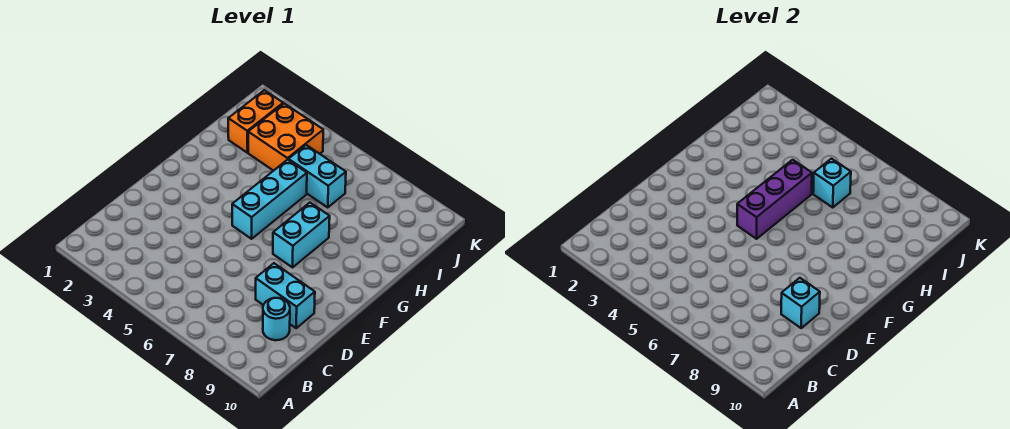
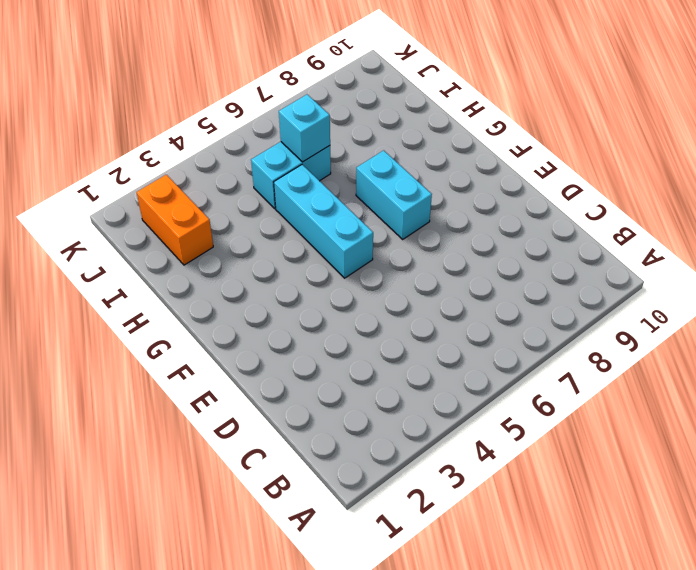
none -> cyan round brick C9 level 1
none -> cyan brick D8:D9 level 1

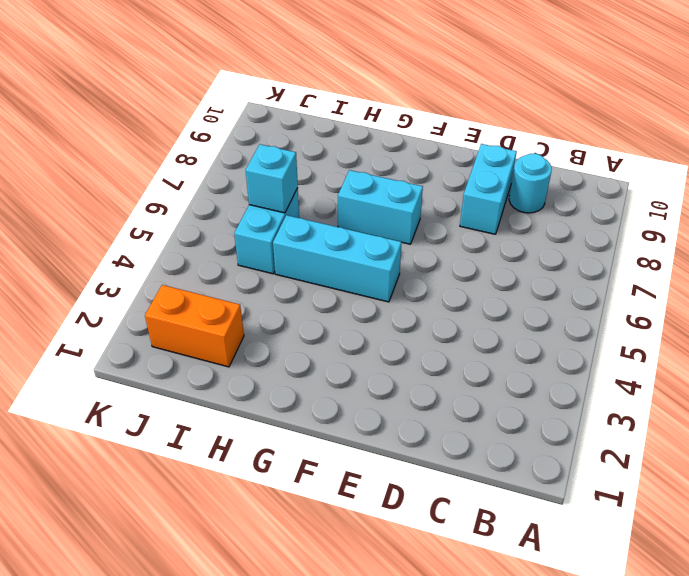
none -> orange brick I3:J4 level 1
none -> cyan brick D9 level 2

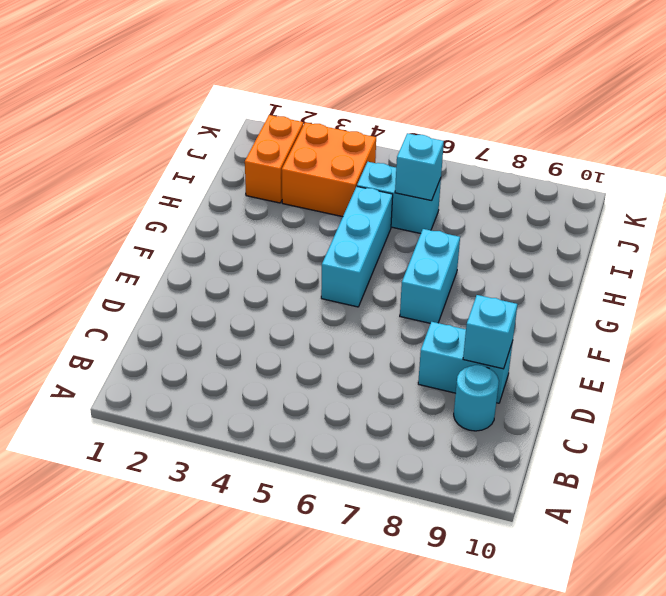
none -> purple brick F5:H5 level 2

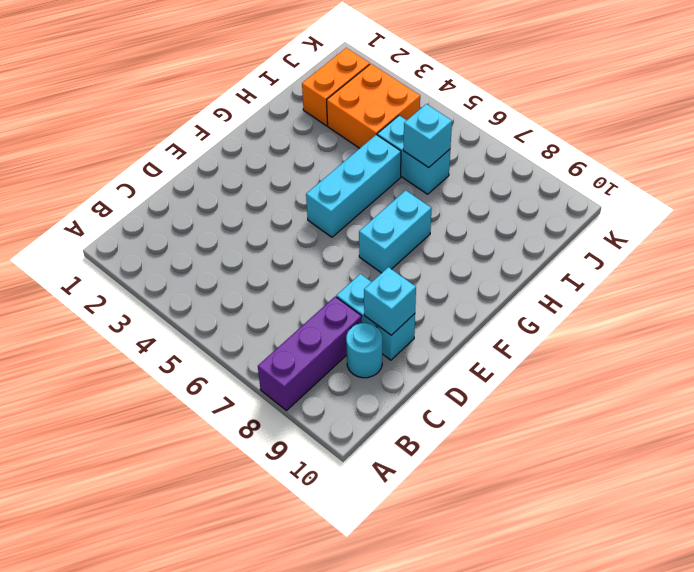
purple brick A8:C8 level 1 -> purple brick F5:H5 level 2

